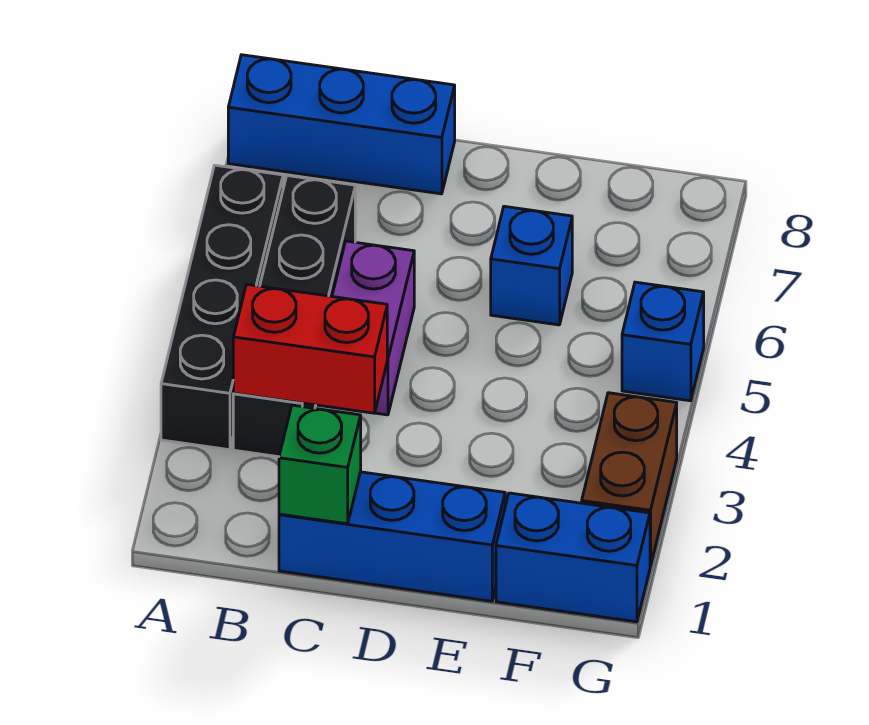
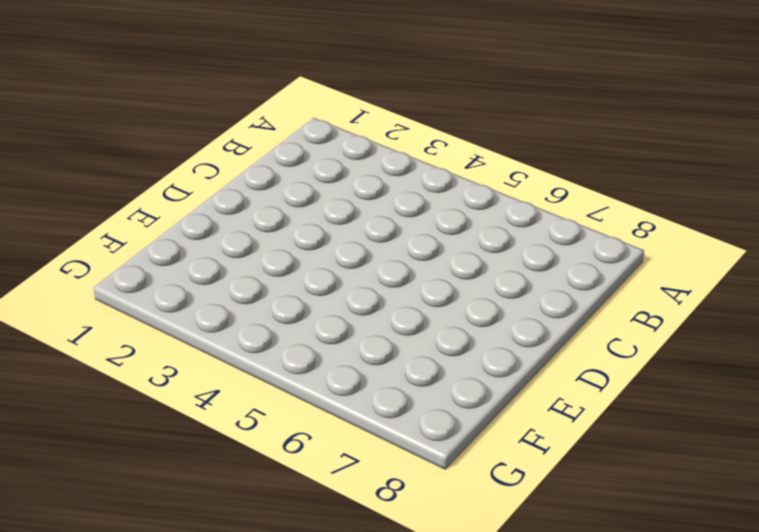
none -> black brick A3:A6 level 1
none -> blue brick A8:C8 level 1

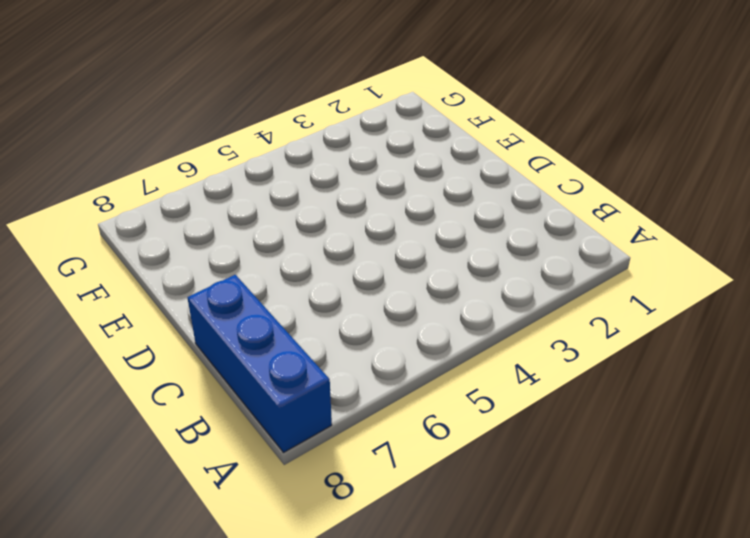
none -> black brick A3:A6 level 1
none -> black brick B3:B6 level 1

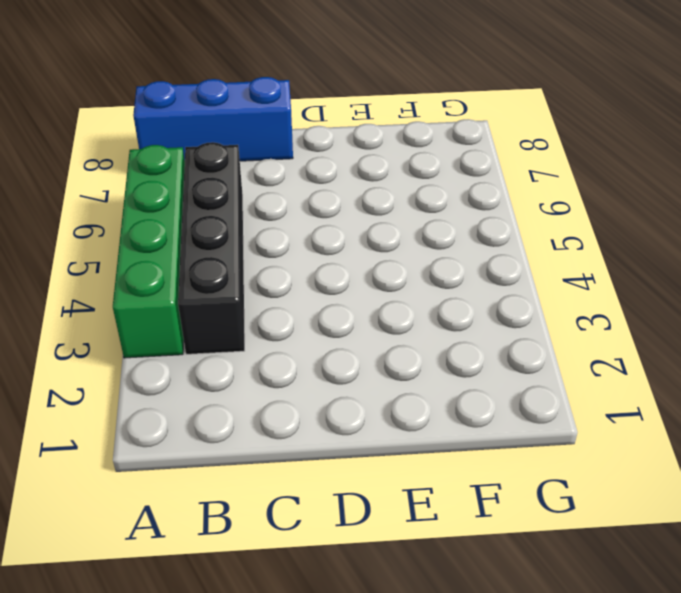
green brick A3:A6 level 1 -> black brick A3:A6 level 1
none -> blue brick C1:E1 level 1
none -> purple brick C4:C5 level 1

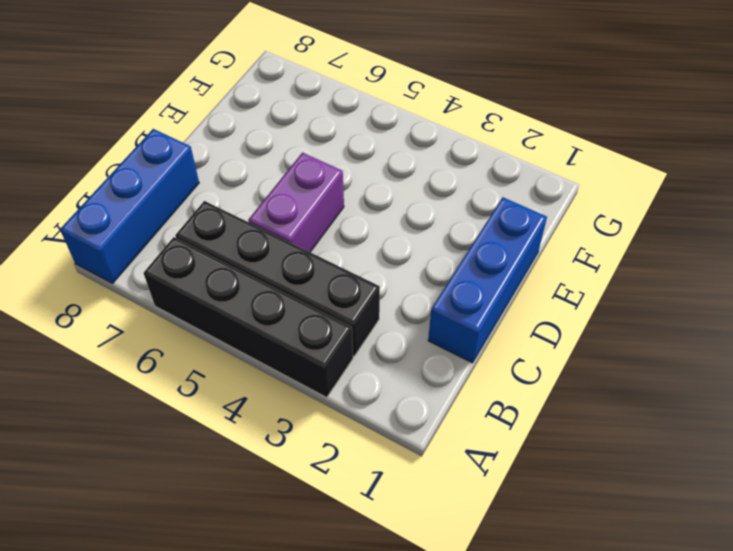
purple brick C5:D5 level 1 -> purple brick C4:C5 level 1
none -> blue brick E6 level 1
none -> blue brick F1:G1 level 1

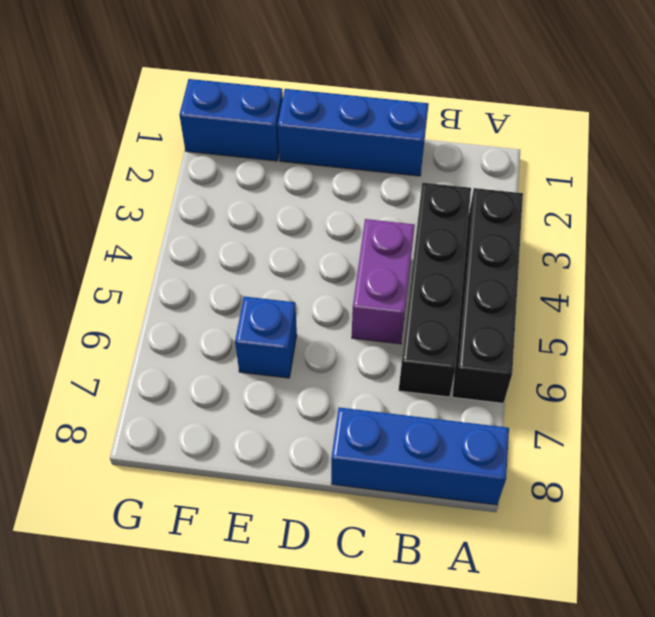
none -> brown brick G2:G3 level 1
none -> blue brick G5 level 1

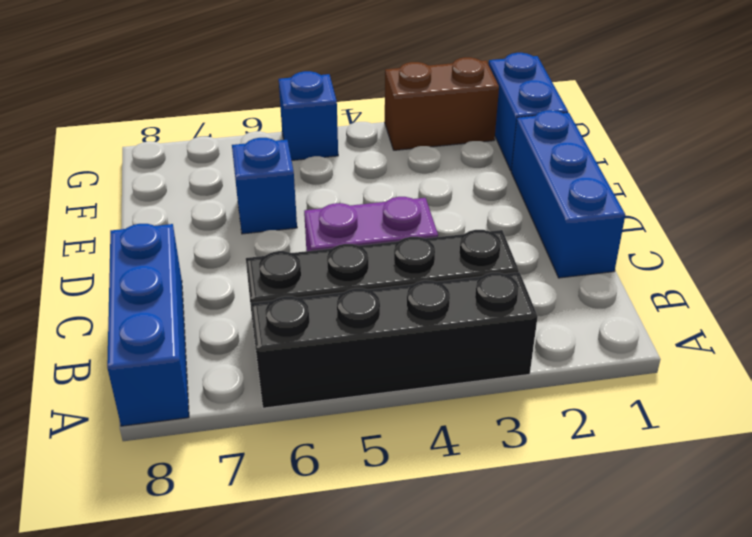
none -> red brick B3:C3 level 2
none -> green brick C1 level 2

